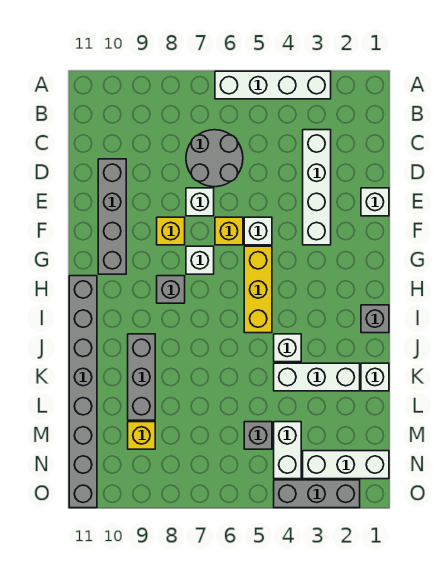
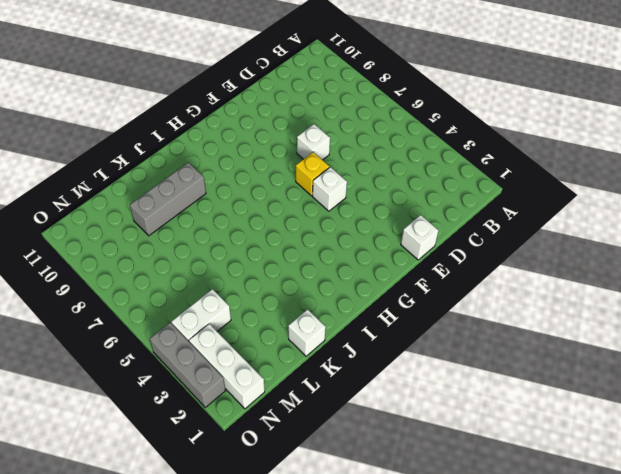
none -> white brick A3:A6 level 1
none -> white brick C3:F3 level 1
none -> grey round brick C6:D7 level 1

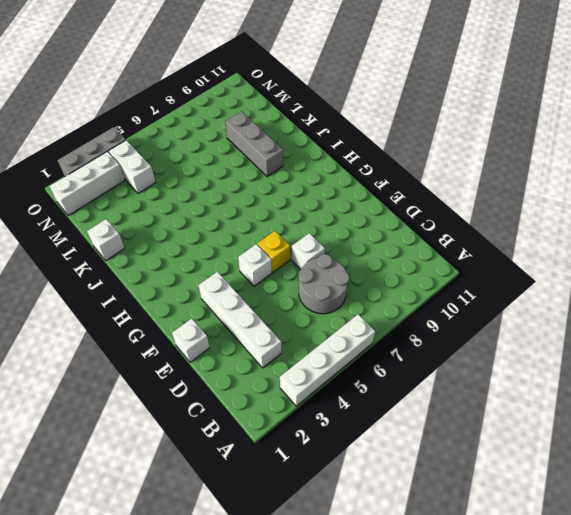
none -> grey brick D10:G10 level 1
none -> yellow brick F8 level 1
none -> yellow brick G5:I5 level 1

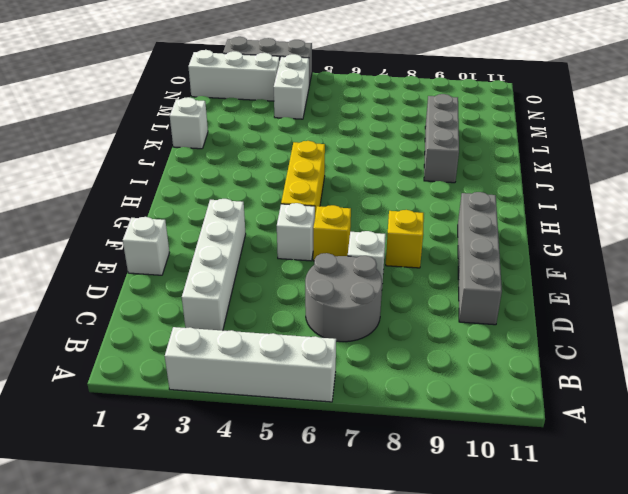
none -> white brick G7 level 1
none -> grey brick H8 level 1
none -> grey brick H11:O11 level 1

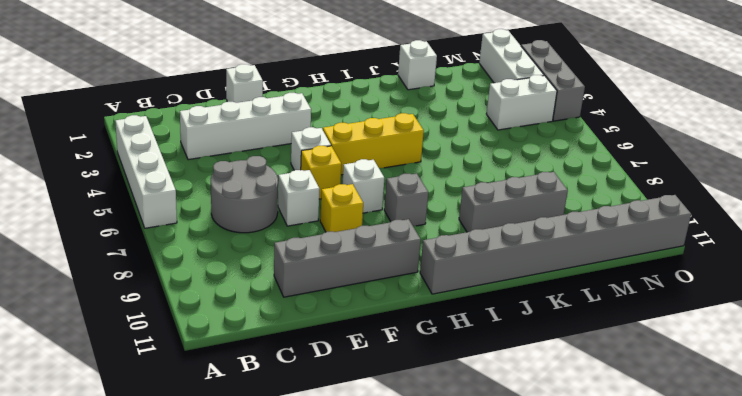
none -> grey brick I1 level 1
none -> white brick J4 level 1
none -> white brick K2:K4 level 1

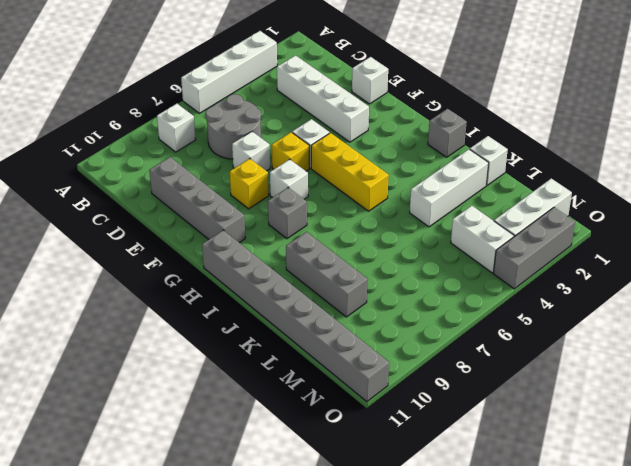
white brick B8 level 1 -> white brick J4 level 1
none -> grey brick M5 level 1
none -> yellow brick M9 level 1

